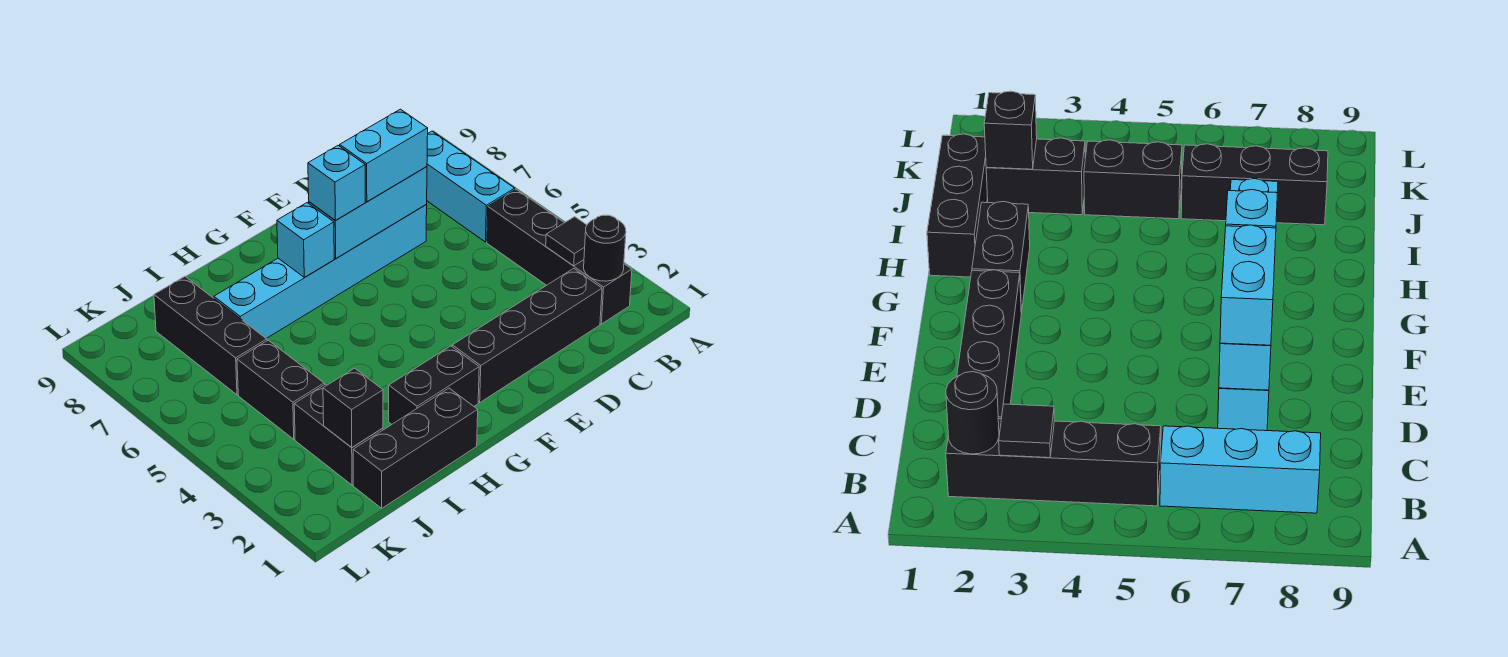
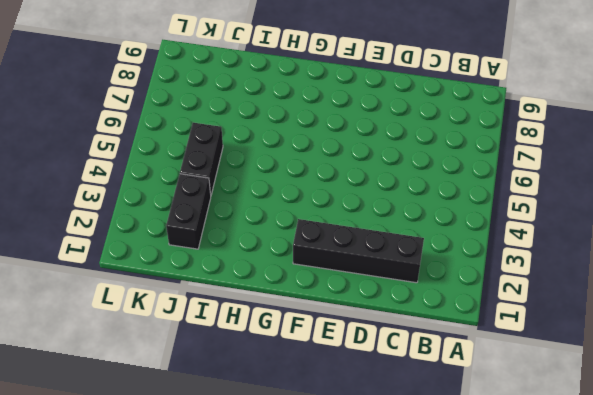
none -> black brick B2:B5 level 1
none -> cyan brick B6:B8 level 1
none -> cyan brick D7:I7 level 1

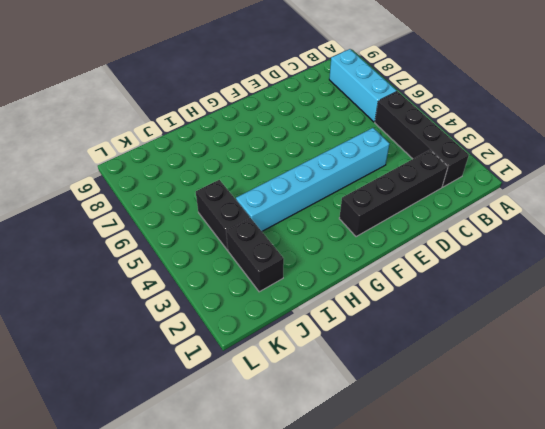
cyan brick D4:I4 level 1 -> cyan brick D7:I7 level 1
none -> black brick G2:H2 level 1
none -> black brick H1:J1 level 1
none -> black brick J6:J8 level 1

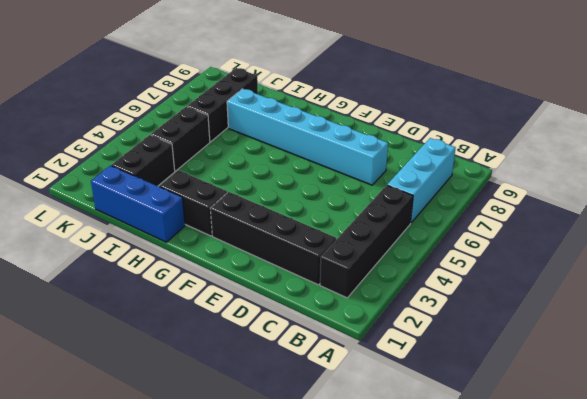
blue brick H1:J1 level 1 -> black brick H1:J1 level 1
none -> black round brick B2 level 2
none -> black tile B3 level 2
none -> cyan brick D7:F7 level 2

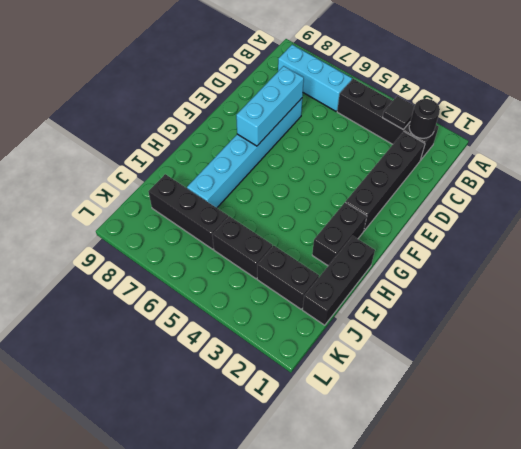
none -> cyan brick G7 level 2
none -> black brick J2 level 2
none -> cyan brick D7:E7 level 3

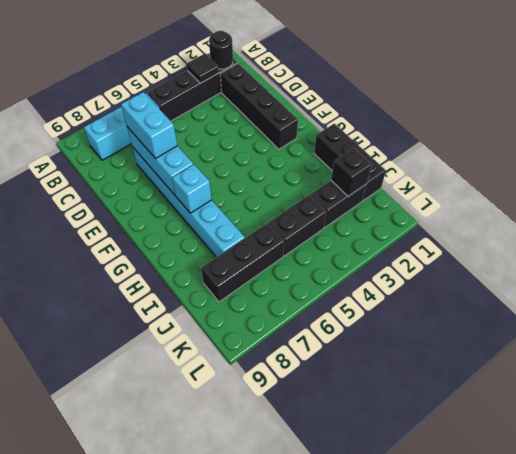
none -> black brick G2:H2 level 1
none -> cyan brick F7 level 3

